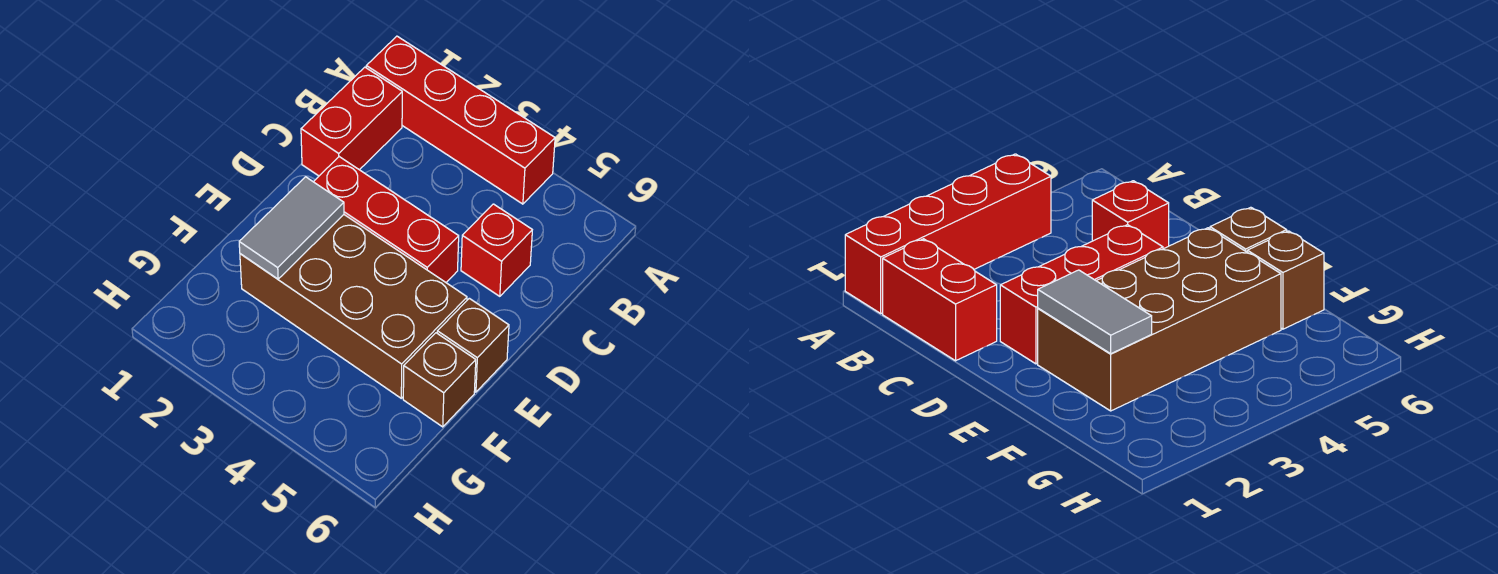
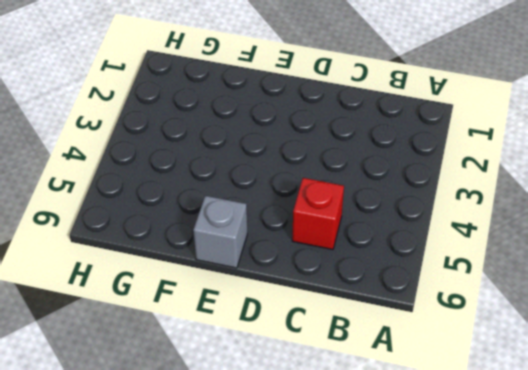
grey brick E6 level 1 -> brown brick E6 level 1
none -> red brick A1:A4 level 1
none -> red brick B1:C1 level 1

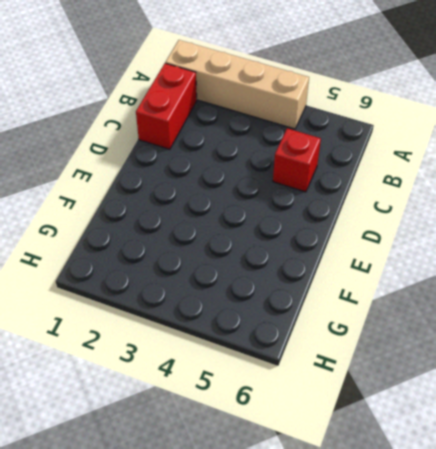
tan brick A1:A4 level 1 -> red brick A1:A4 level 1
none -> red brick D2:D4 level 1
none -> brown brick E2:F5 level 1

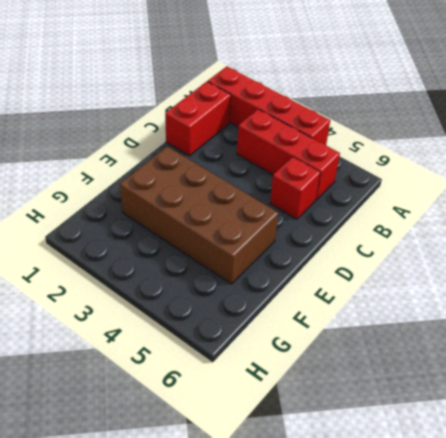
red brick B3:B5 level 1 -> red brick D2:D4 level 1
none -> brown brick E6 level 1
none -> brown brick F6 level 1

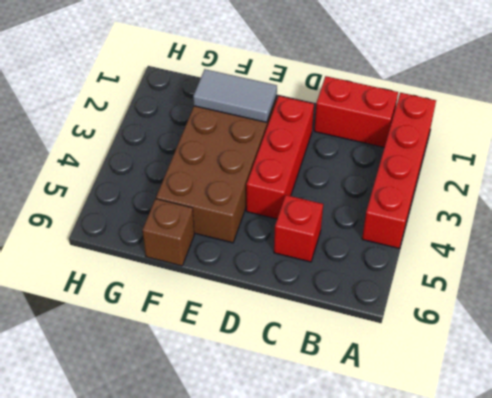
none -> brown brick E6 level 1

